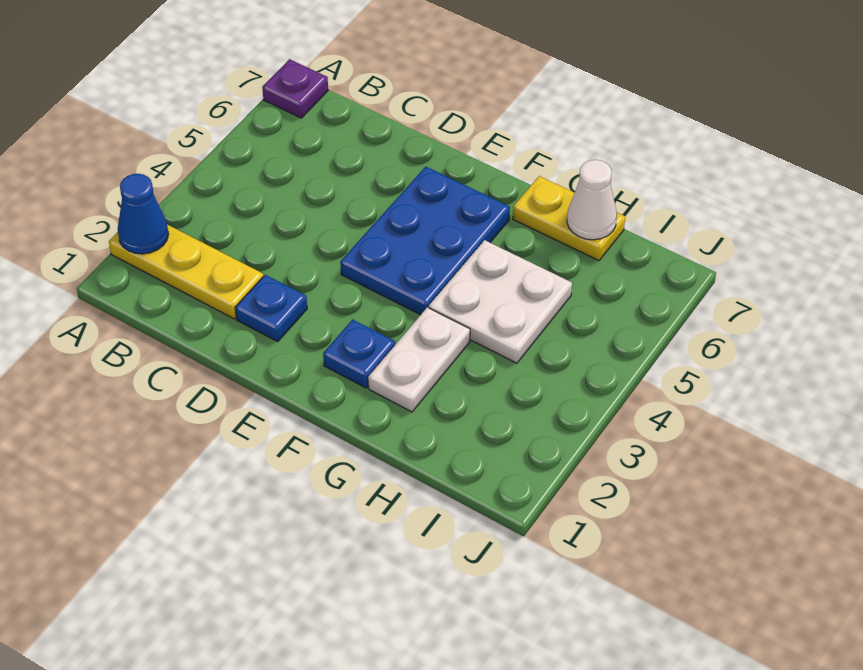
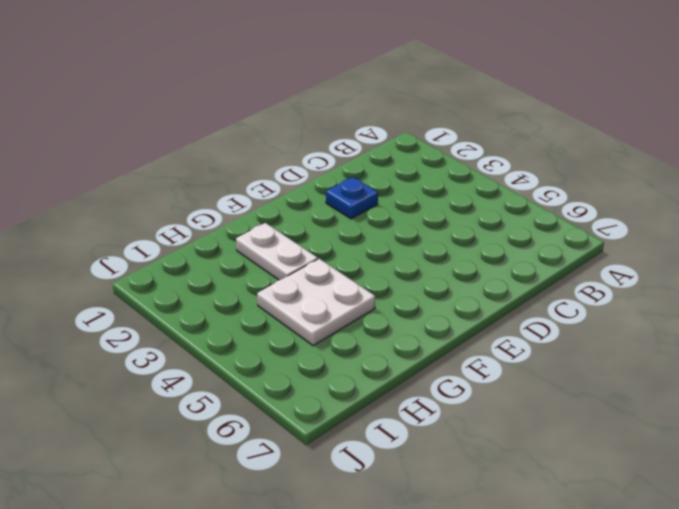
none -> yellow plate A2:C2 level 1
none -> purple plate A7 level 1

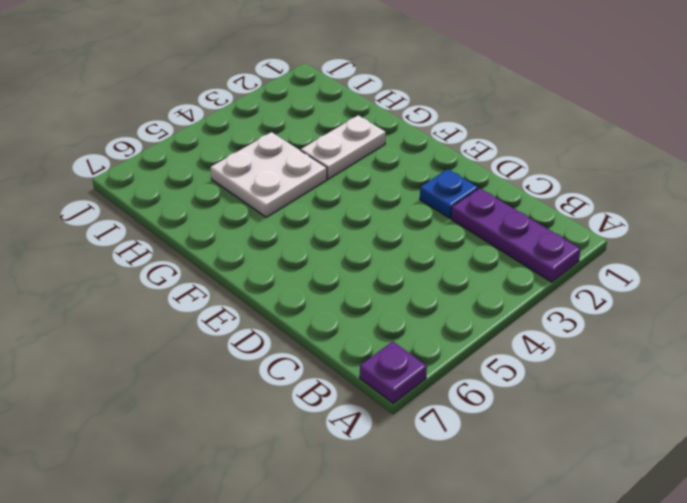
purple plate A2:C2 level 1 -> yellow plate A2:C2 level 1
none -> blue plate E4:F6 level 1
none -> blue plate F2 level 1

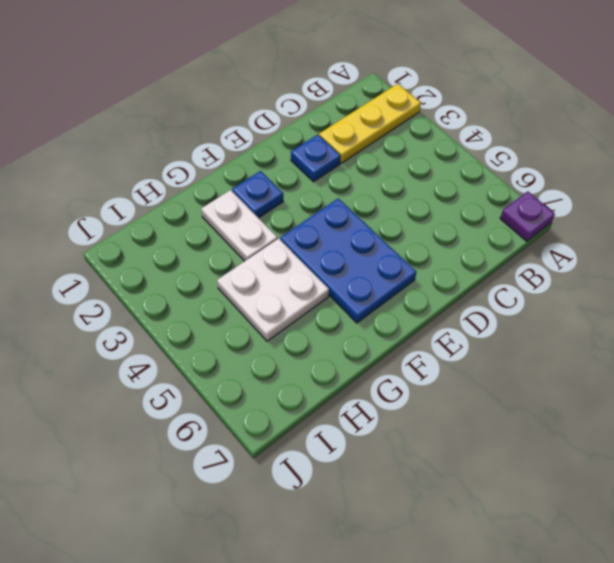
none -> yellow plate G7:H7 level 1
none -> blue cone A2 level 2

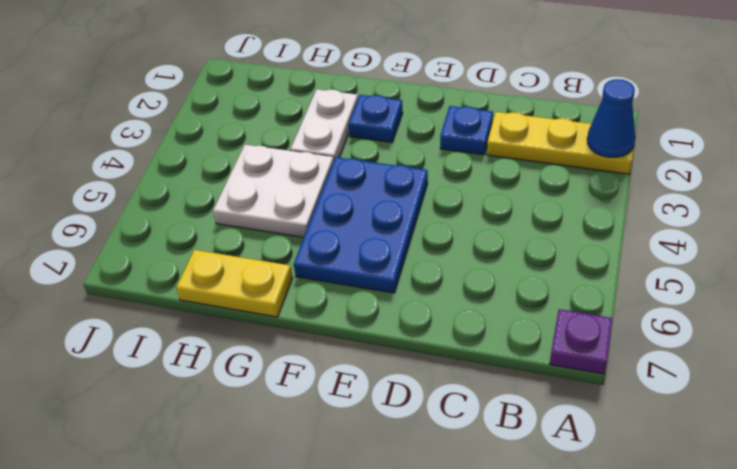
none -> white cone H7 level 2

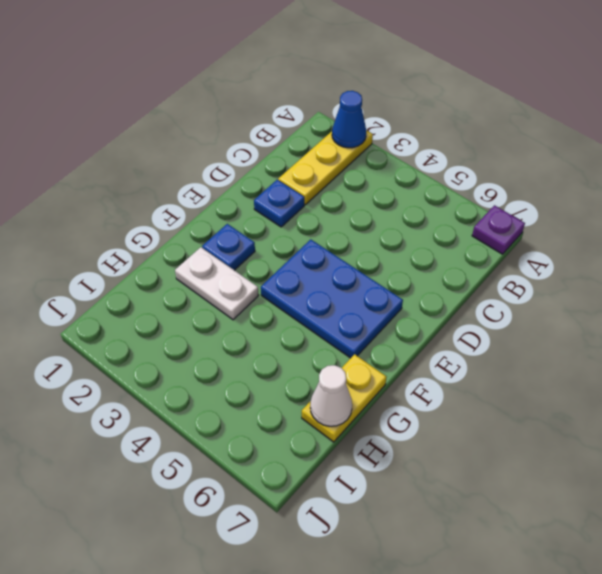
none -> white plate G4:H5 level 1

